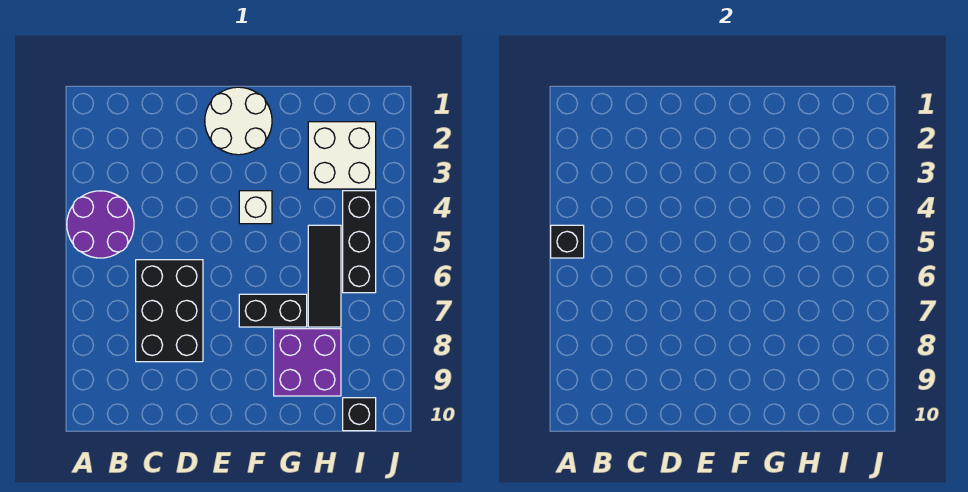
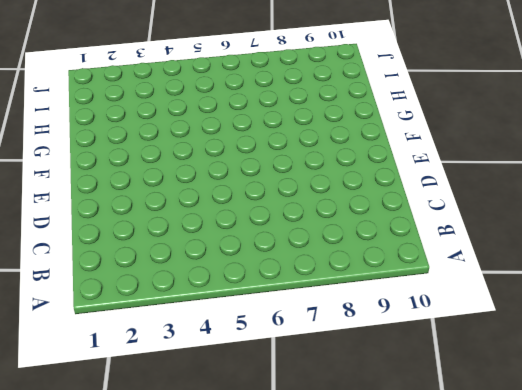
none -> purple round brick A4:B5 level 1
none -> black brick C6:D8 level 1

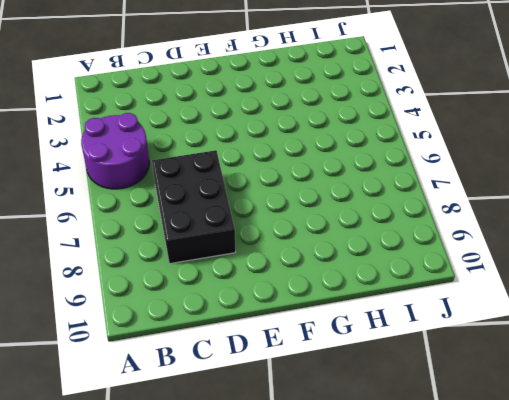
none -> white round brick E1:F2 level 1
none -> white brick F4 level 1

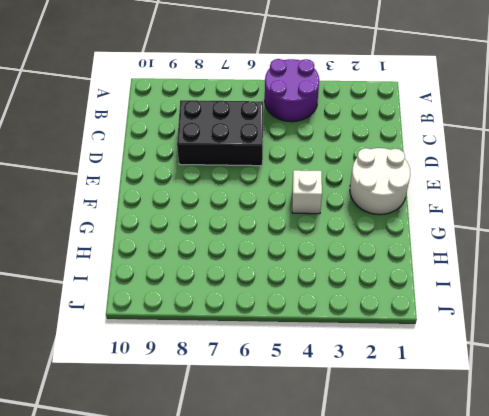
none -> black brick F7:G7 level 1
none -> purple brick G8:H9 level 1

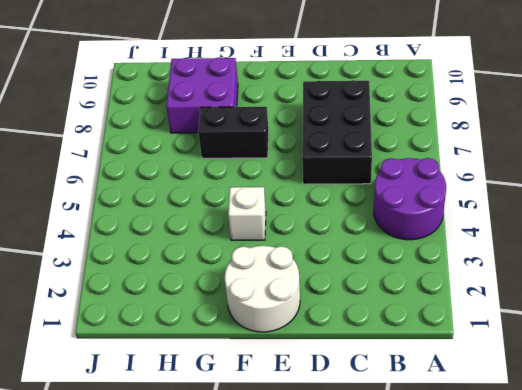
none -> white brick H2:I3 level 1
none -> black tile H5:H7 level 1

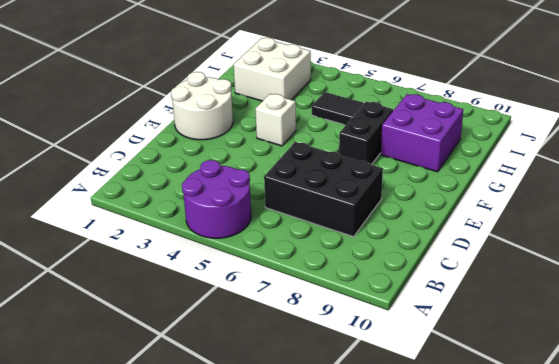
none -> black brick I4:I6 level 1
none -> black brick I10 level 1

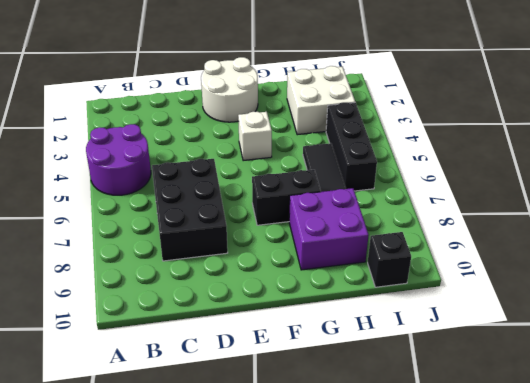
none -> black brick A5 level 2

